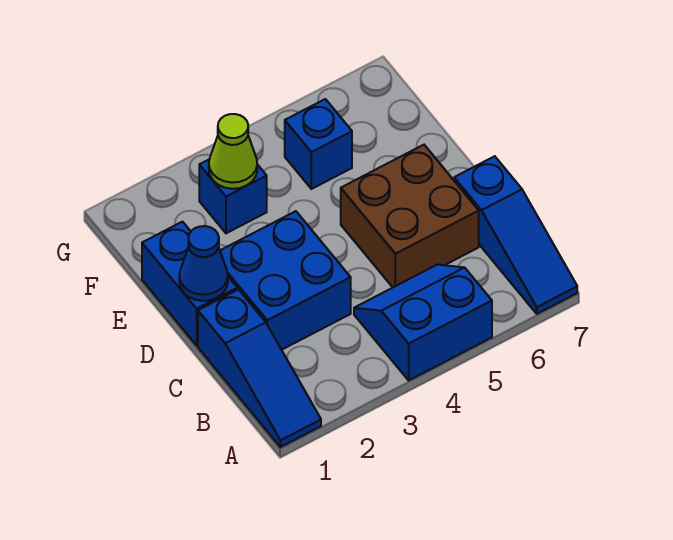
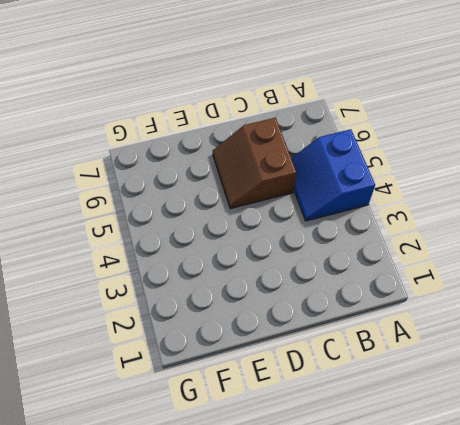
brown slope C5:D6 level 1 top C -> brown brick C5:D6 level 1
none -> blue slope A1:C1 level 1 top C
none -> blue slope A7:C7 level 1 top C

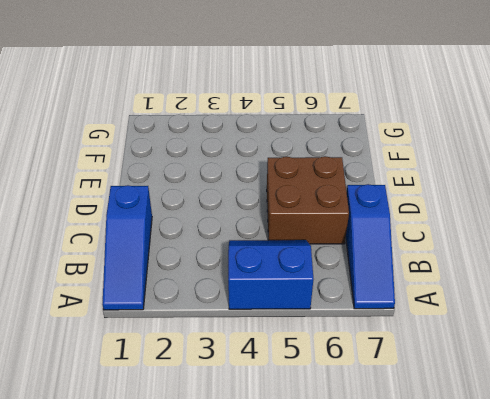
none -> blue brick C2:D3 level 1
none -> blue brick D1:E1 level 1

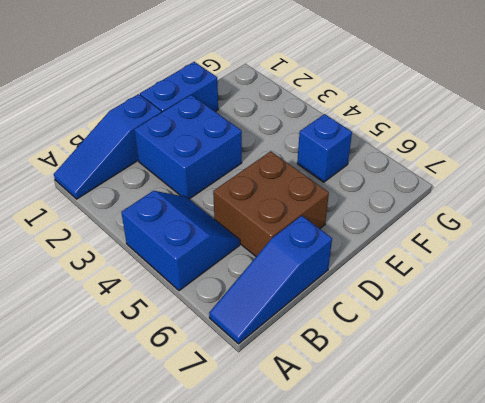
none -> blue brick F3 level 1
none -> blue cone D1 level 2

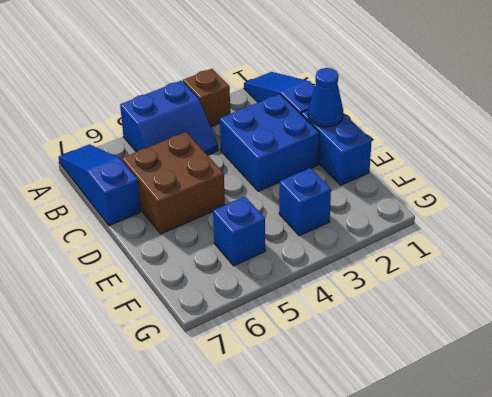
brown brick A3 level 1 -> none
none -> lime cone F3 level 2

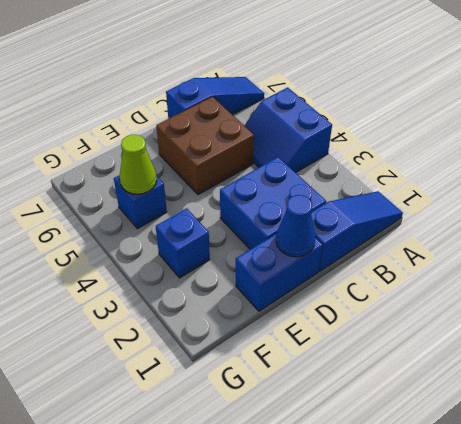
lime cone F5 level 2 -> lime cone F3 level 2

